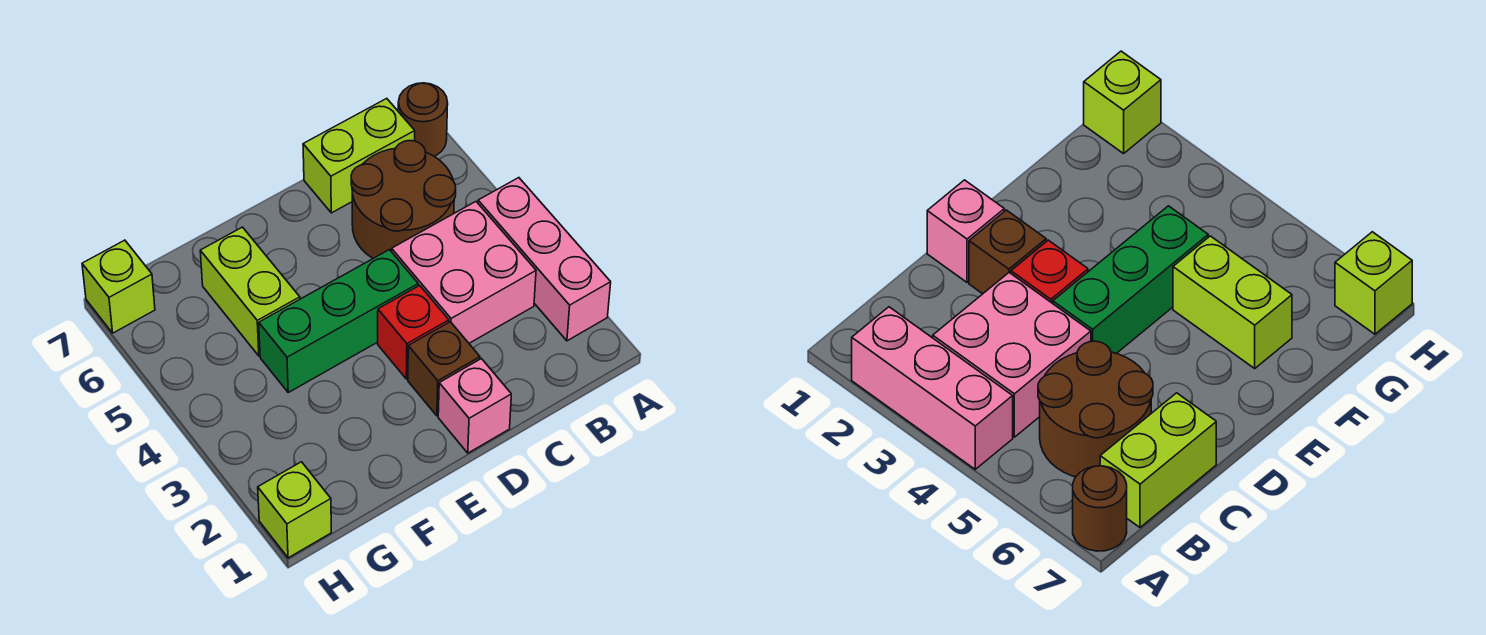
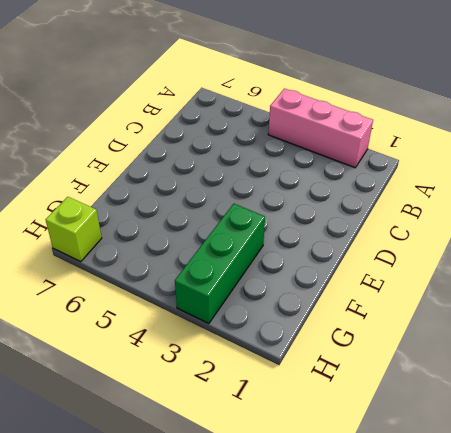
green brick F3:H3 level 1 -> green brick D4:F4 level 1
none -> brown round brick A7 level 1
none -> pink brick B3:C4 level 1
none -> brown round brick B5:C6 level 1

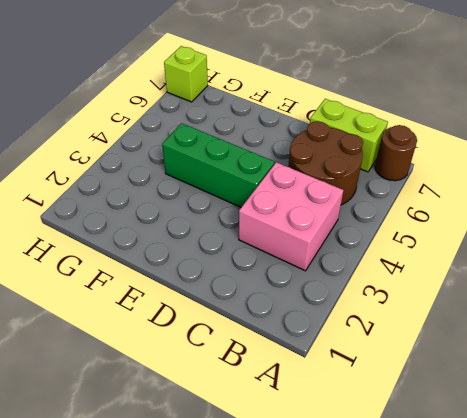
none -> pink brick A2:A4 level 1
none -> pink brick D1 level 1
none -> brown brick D2 level 1

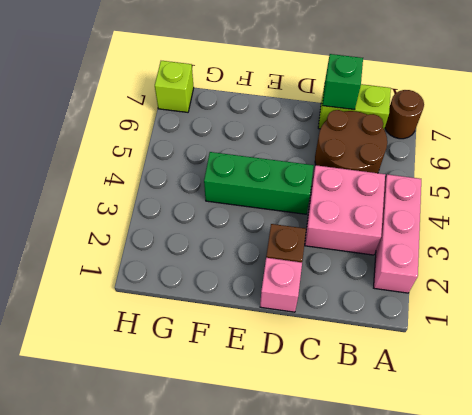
green brick C7 level 2 -> none
none -> red brick D3 level 1
none -> lime brick F5:F6 level 1
none -> lime brick H1 level 1

